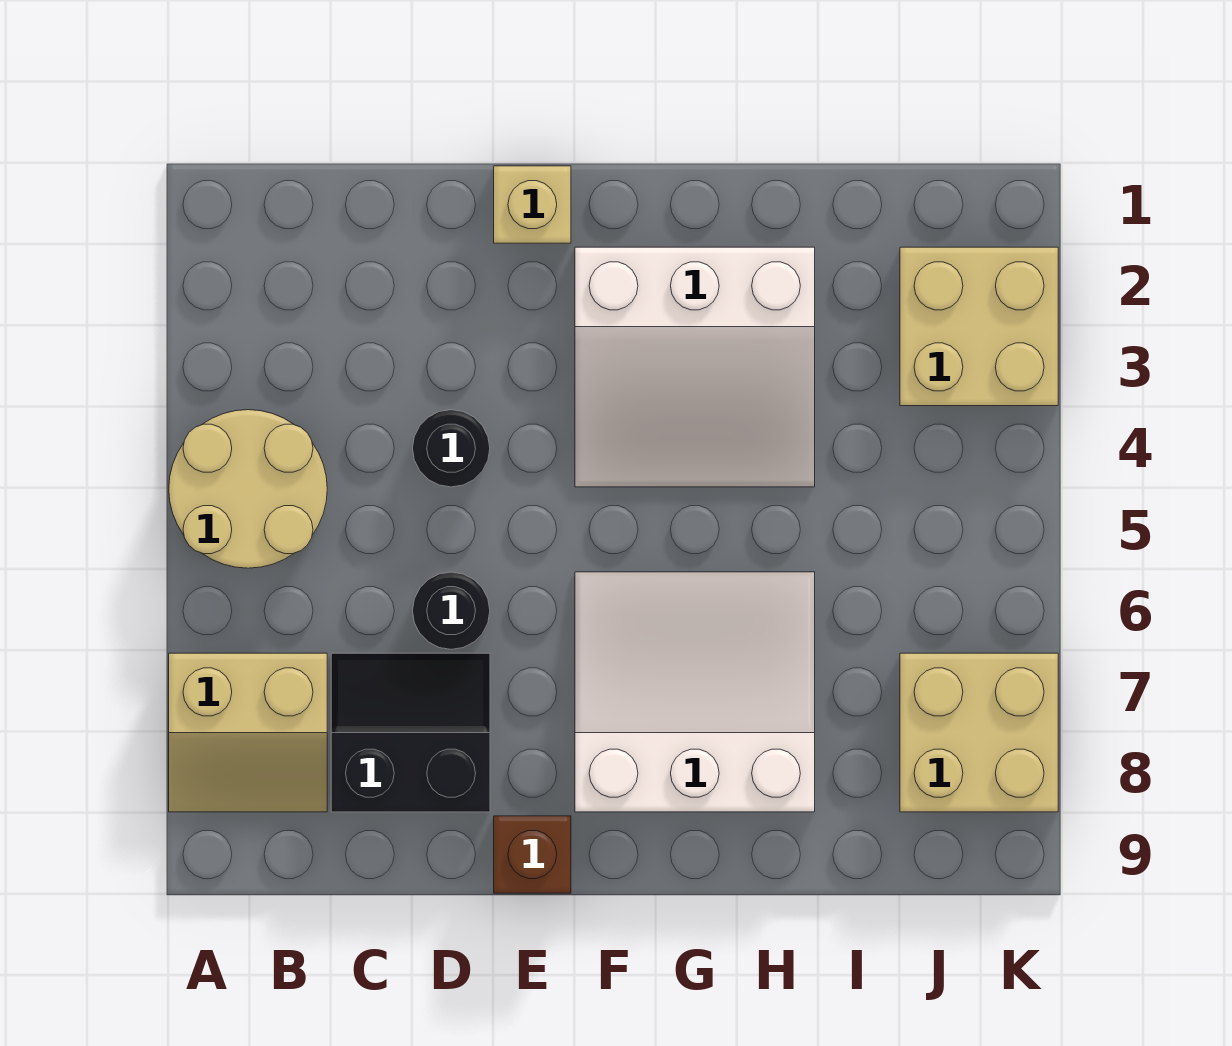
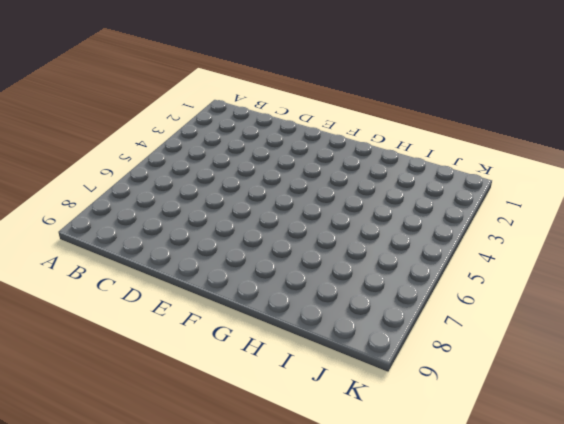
none -> tan round brick A4:B5 level 1
none -> tan slope A7:B8 level 1 top 7

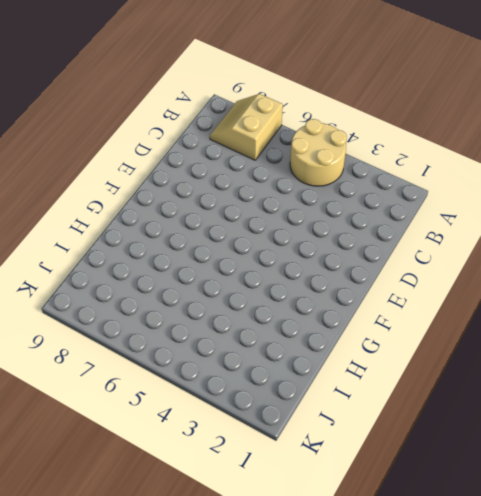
none -> black slope C7:D8 level 1 top 8
none -> black round brick D4 level 1

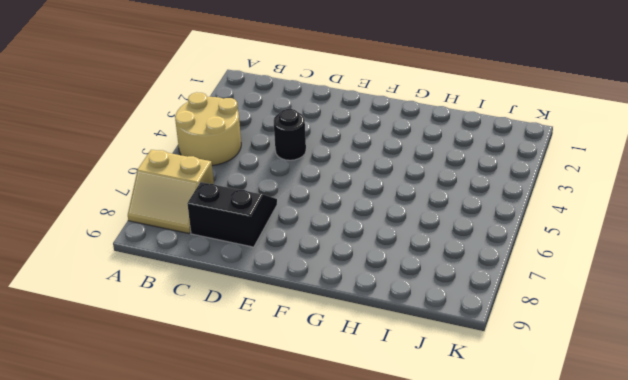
none -> black round brick D6 level 1
none -> tan brick E1 level 1

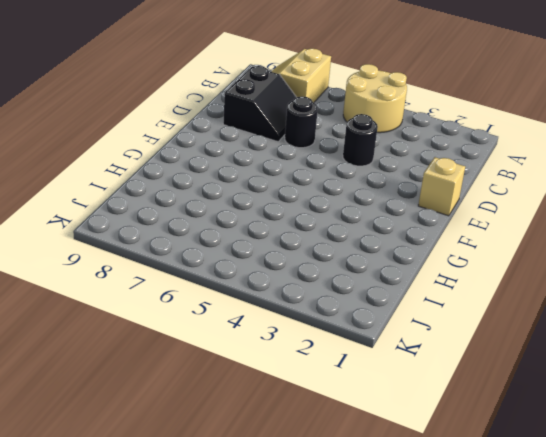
none -> brown brick E9 level 1
none -> white slope F2:H4 level 1 top 2

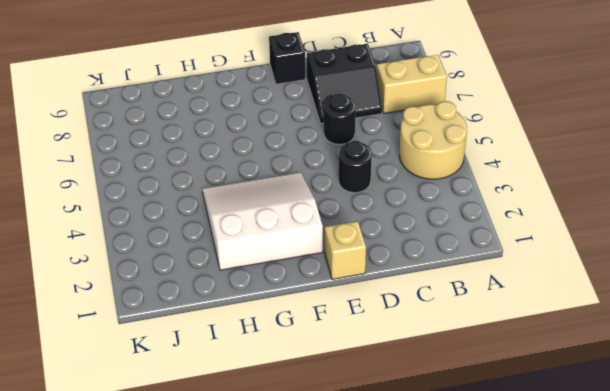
black brick E9 level 1 -> brown brick E9 level 1
none -> white slope F6:H8 level 1 top 8
none -> tan brick J2:K3 level 1

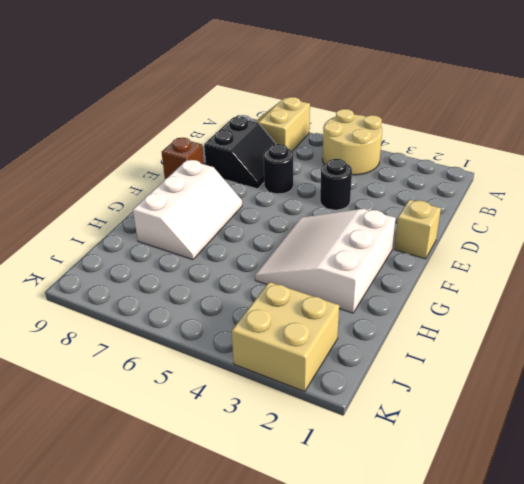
white slope F7:H8 level 1 top 8 -> white slope F6:H8 level 1 top 8
none -> tan brick J7:K8 level 1

